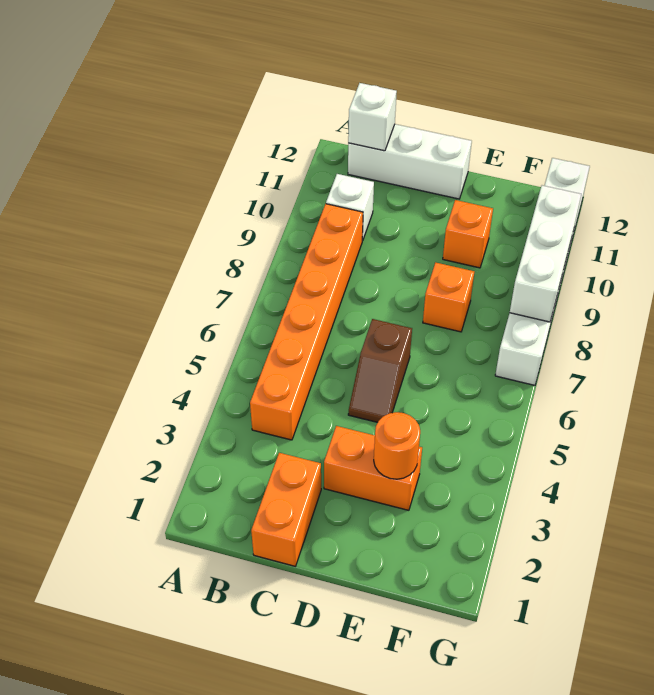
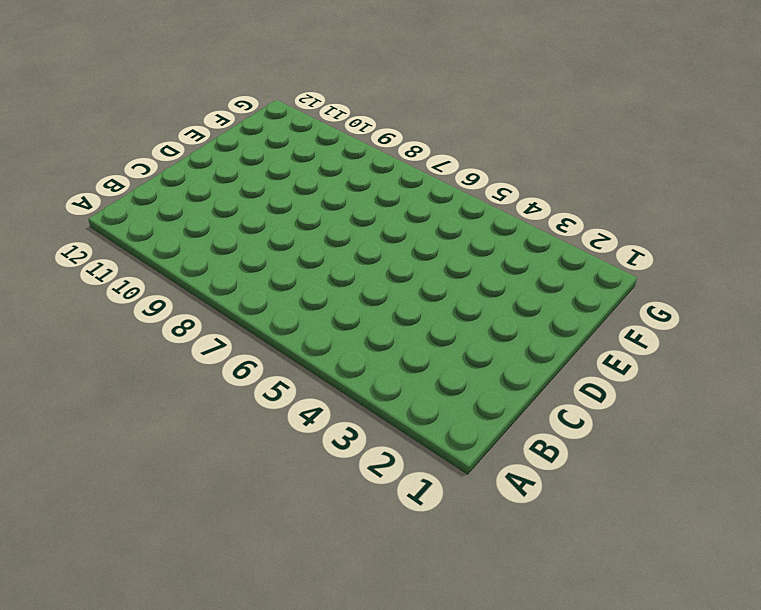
none -> orange brick B4:B9 level 1
none -> white brick B10 level 1
none -> white brick B12:D12 level 1

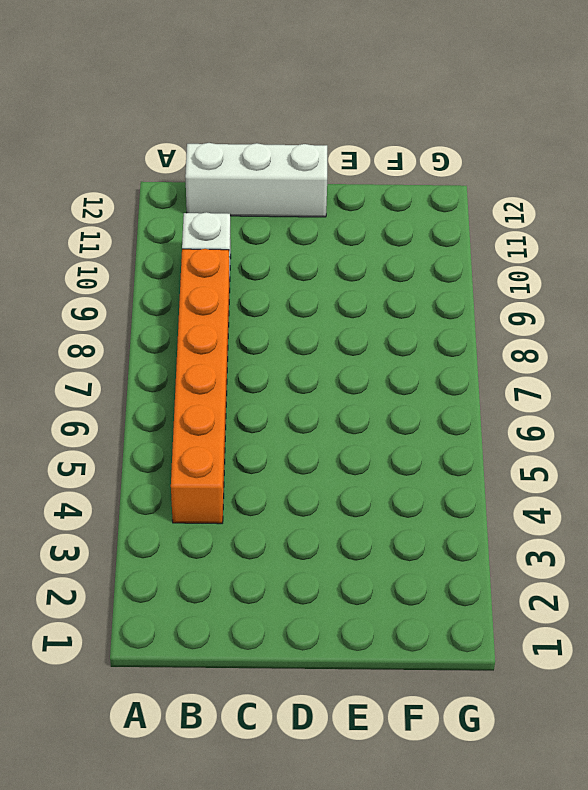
none -> orange brick C1:C2 level 1
none -> orange brick D3:E3 level 1
none -> brown slope D5:D6 level 1 top 6

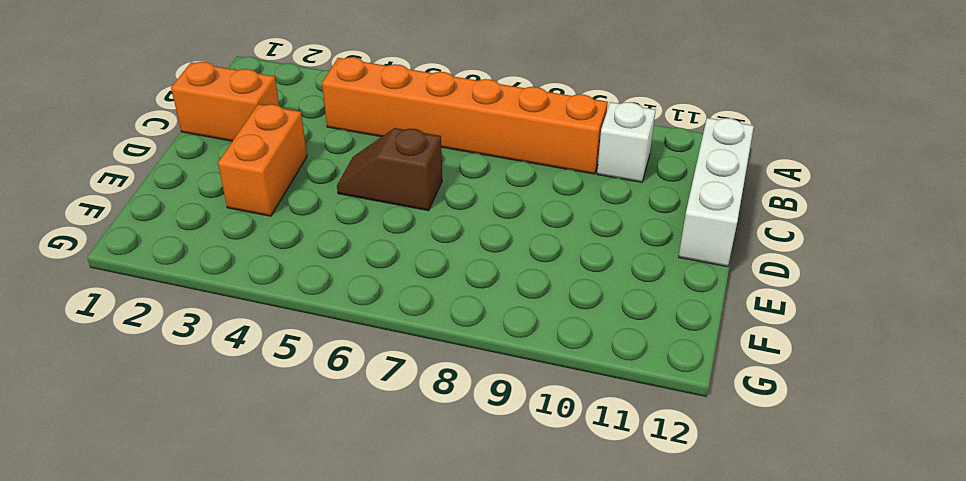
none -> orange brick E8 level 1
none -> orange brick E10 level 1
none -> white brick G7:G12 level 1

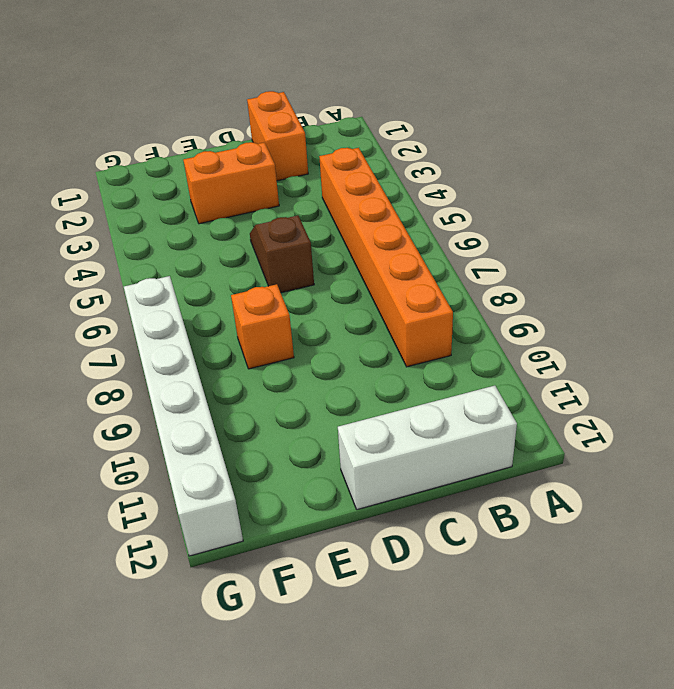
none -> white brick B10 level 1
none -> orange brick E10 level 1
none -> white brick B12 level 2

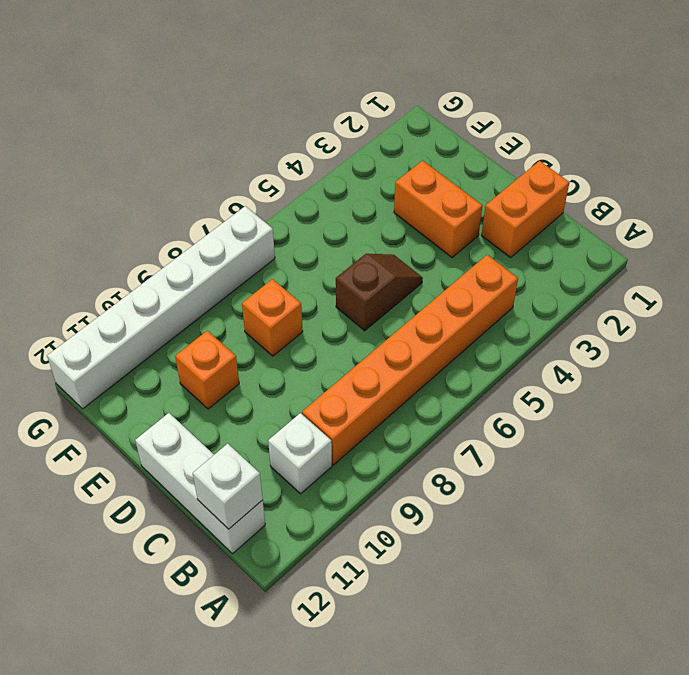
none -> orange round brick E3 level 2
none -> white brick G8:G10 level 2

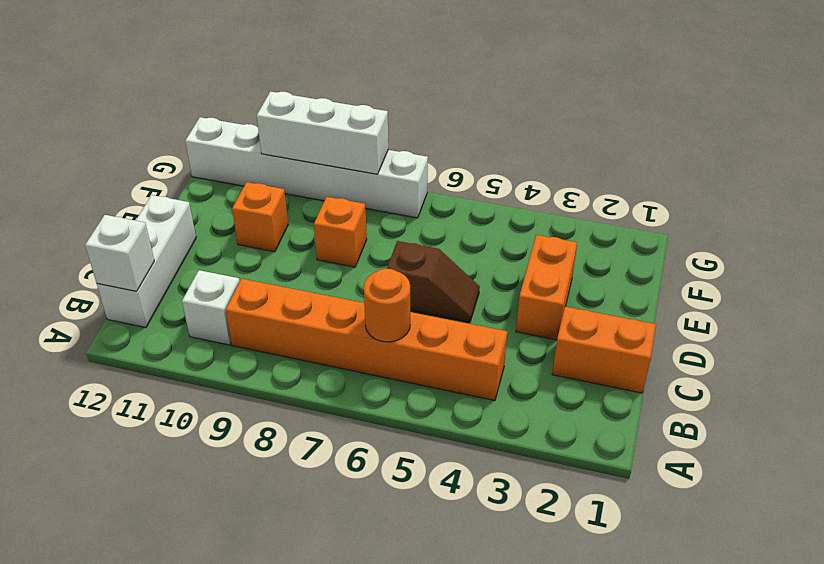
orange round brick B6 level 2 -> orange round brick E3 level 2

